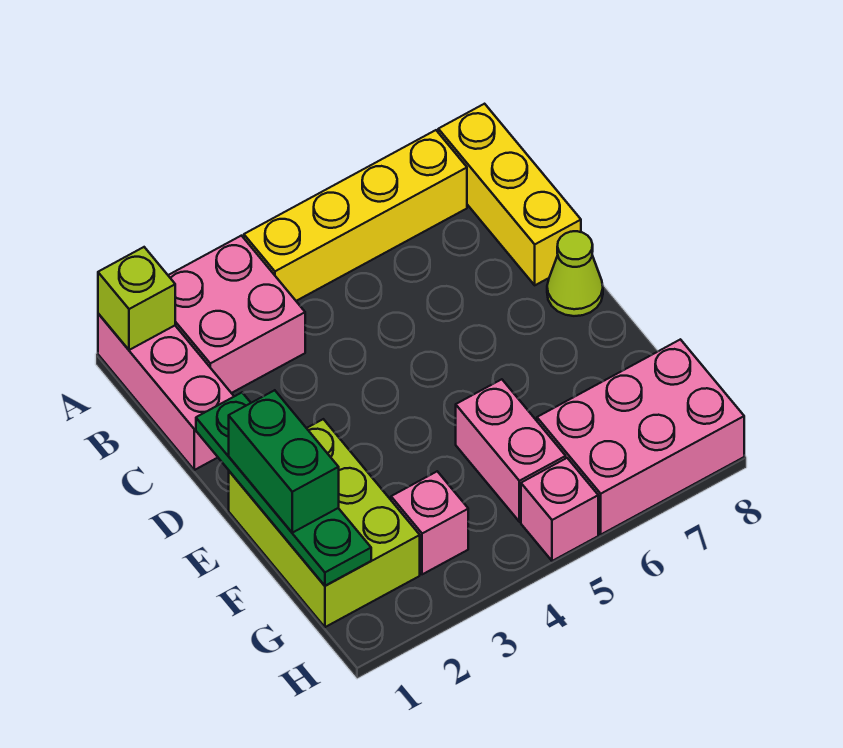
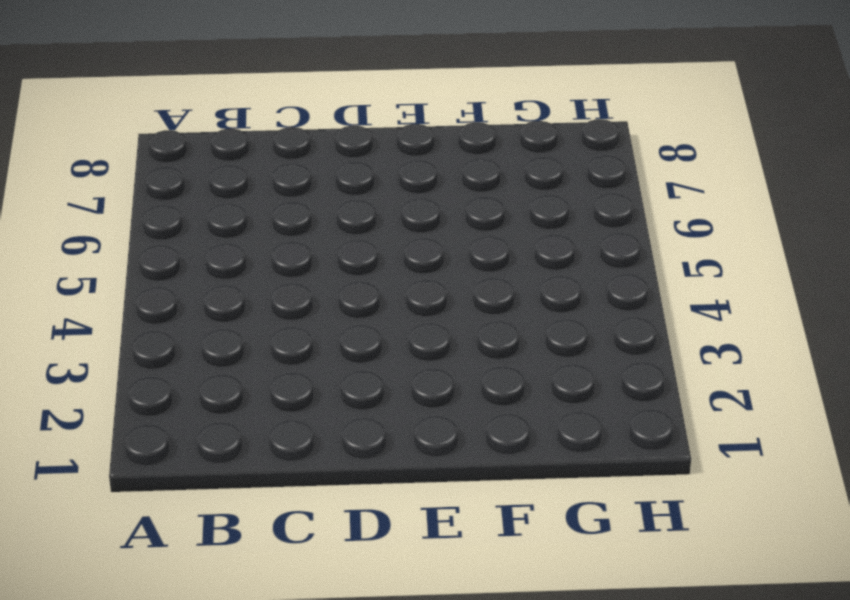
none -> pink brick A1:C1 level 1
none -> pink brick A2:B3 level 1
none -> yellow brick A4:A7 level 1

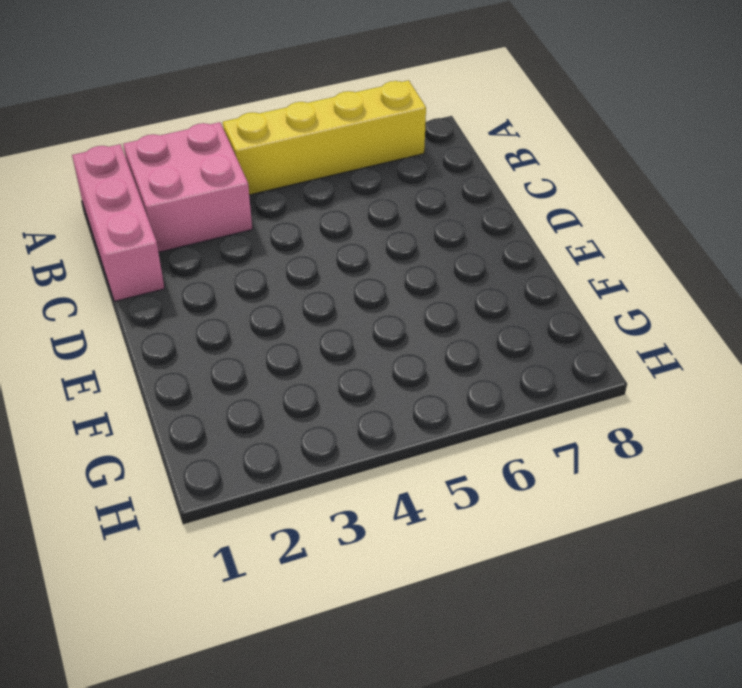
none -> yellow brick A8:C8 level 1
none -> lime cone D8 level 1
none -> lime brick E1:G2 level 1

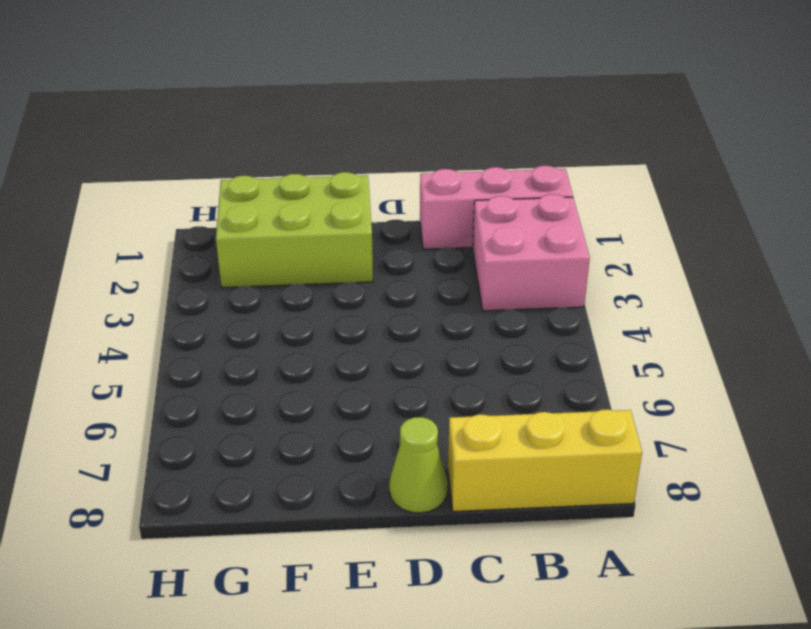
none -> yellow brick A4:A7 level 1
none -> pink brick F5:G5 level 1
none -> pink brick G3 level 1

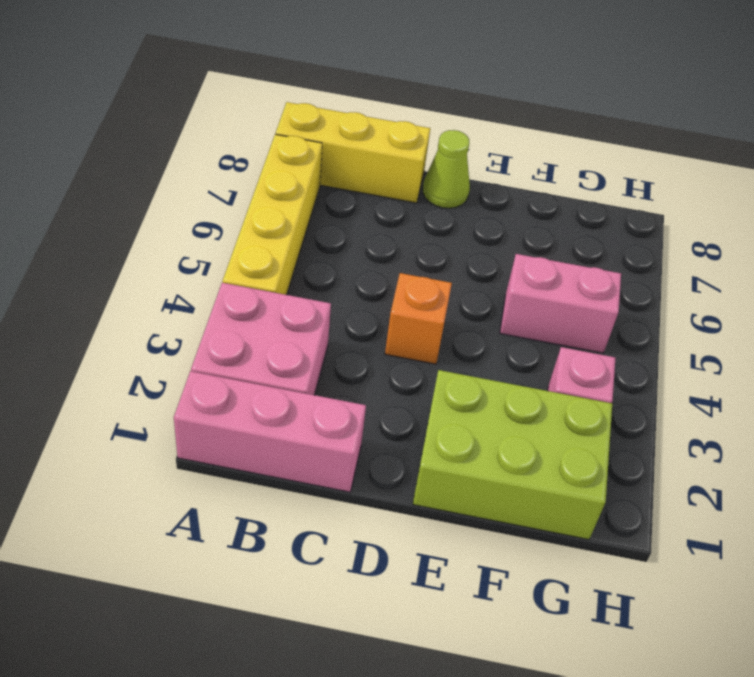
orange brick D4 level 1 -> none
none -> pink brick G6:H8 level 1
none -> pink brick H5 level 1
none -> lime brick A1 level 2

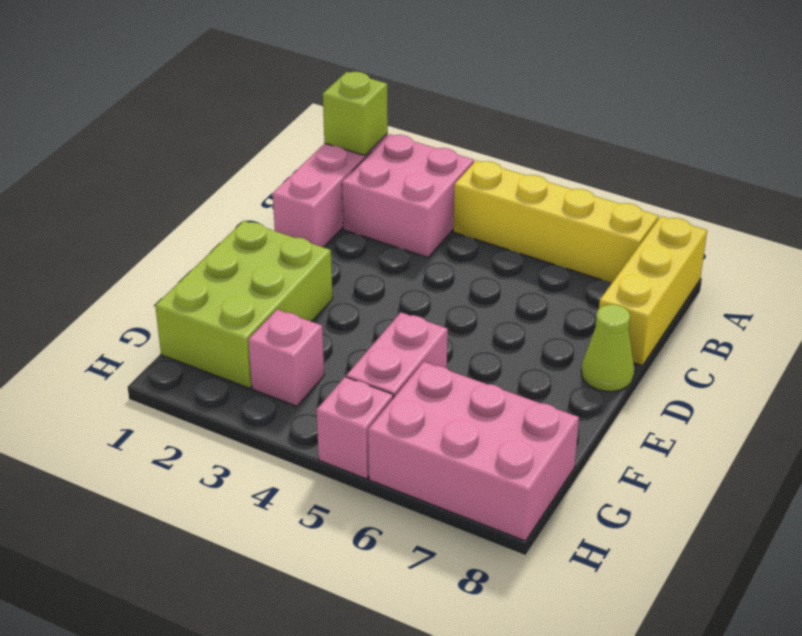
none -> green plate D1:G1 level 2
none -> green brick E1:F1 level 3

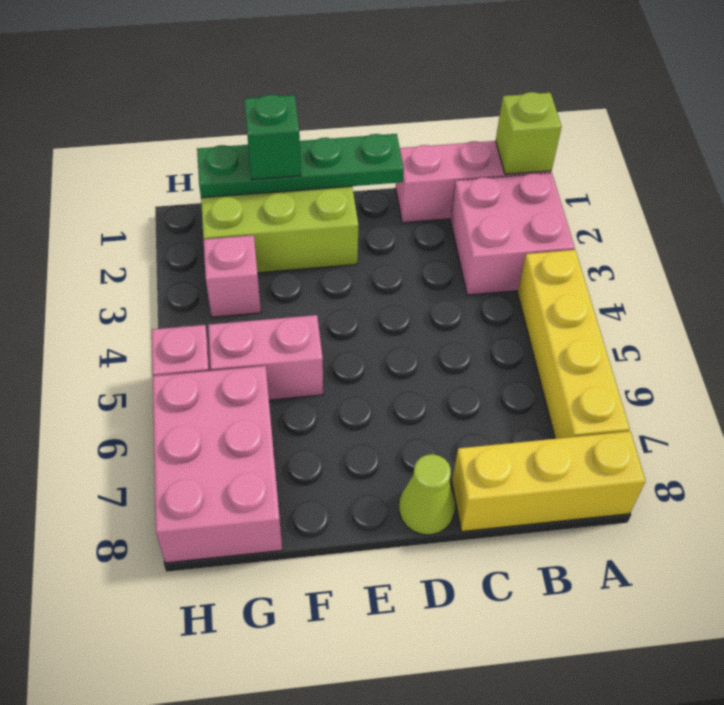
green brick F1 level 3 -> green brick E1:F1 level 3

